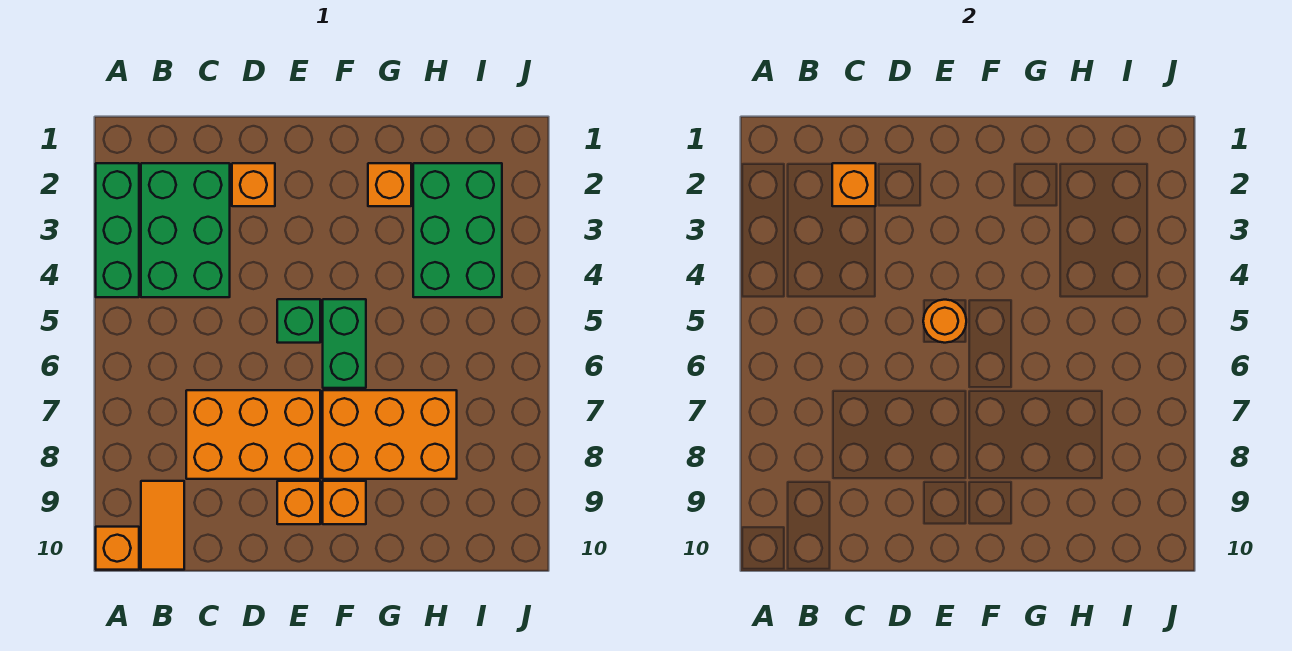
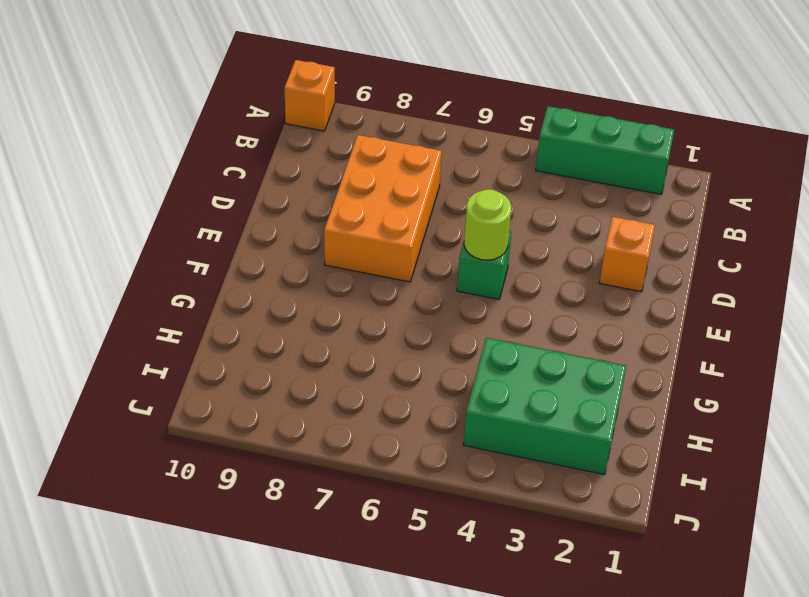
lime round brick E5 level 2 -> orange round brick E5 level 2
none -> green brick B2:C4 level 1
none -> orange tile B9:B10 level 1
none -> orange brick E9 level 1

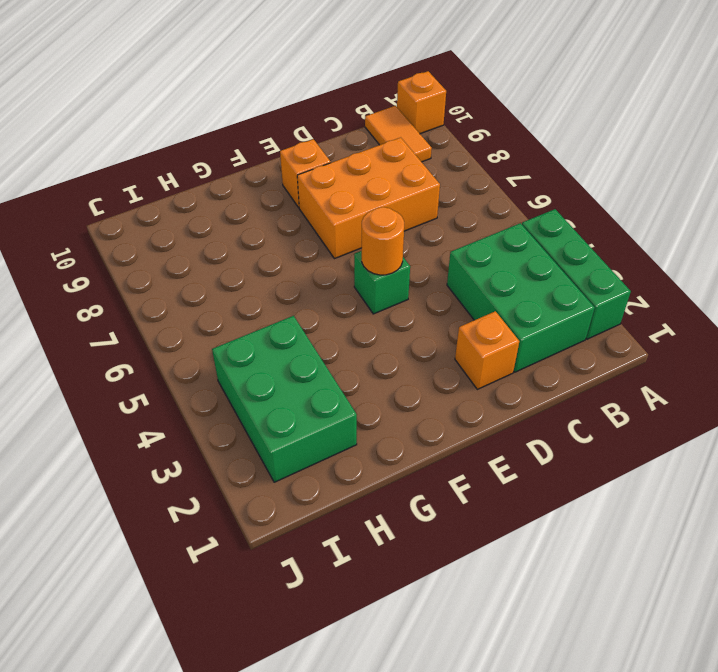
none -> green brick F5:F6 level 1
none -> orange brick F7:H8 level 1
none -> orange brick F9 level 1

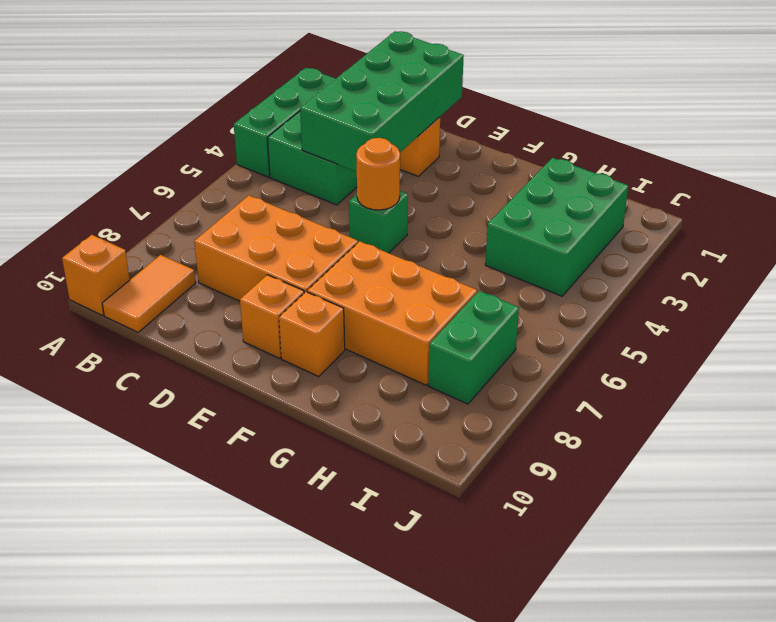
green brick C1:D4 level 2 -> orange brick C2 level 2
green brick I7:I8 level 1 -> green brick F5:F6 level 1
none -> orange brick G2 level 1

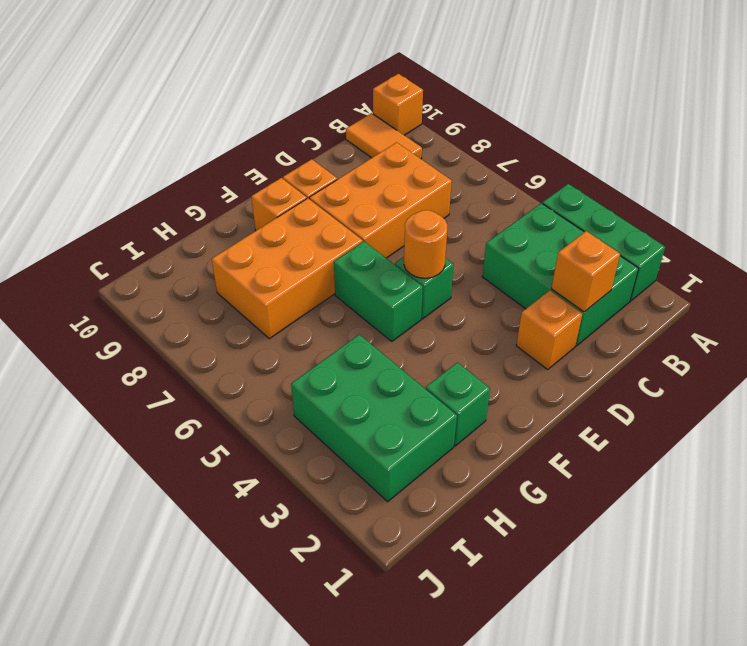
green brick G2 level 1 -> orange brick G2 level 1

